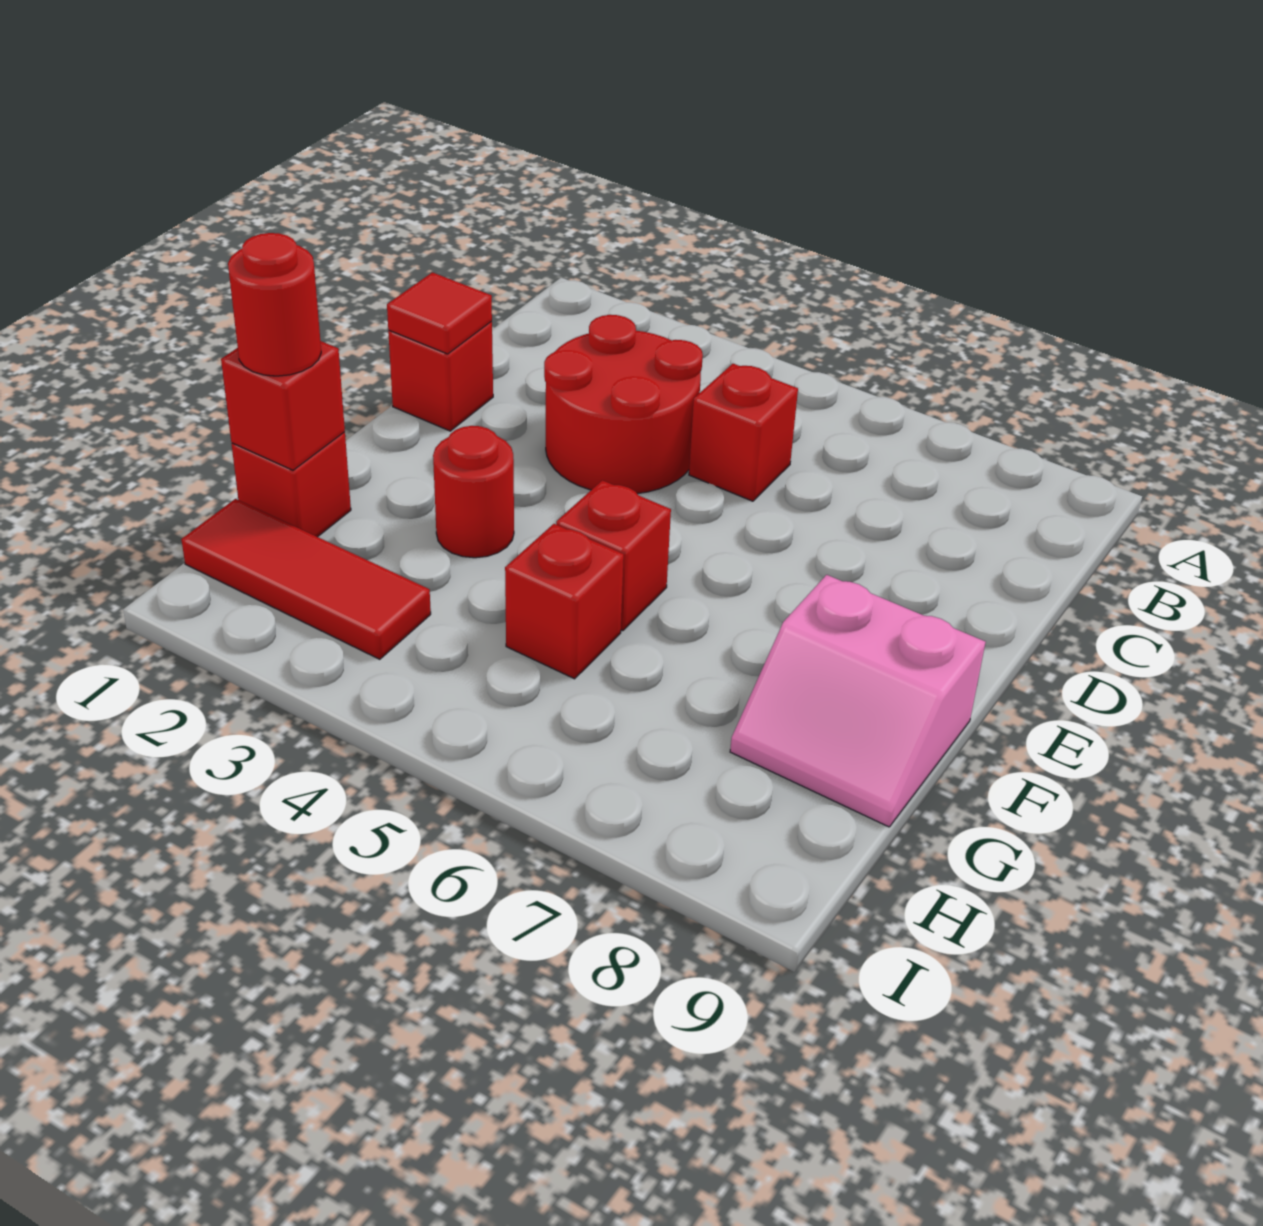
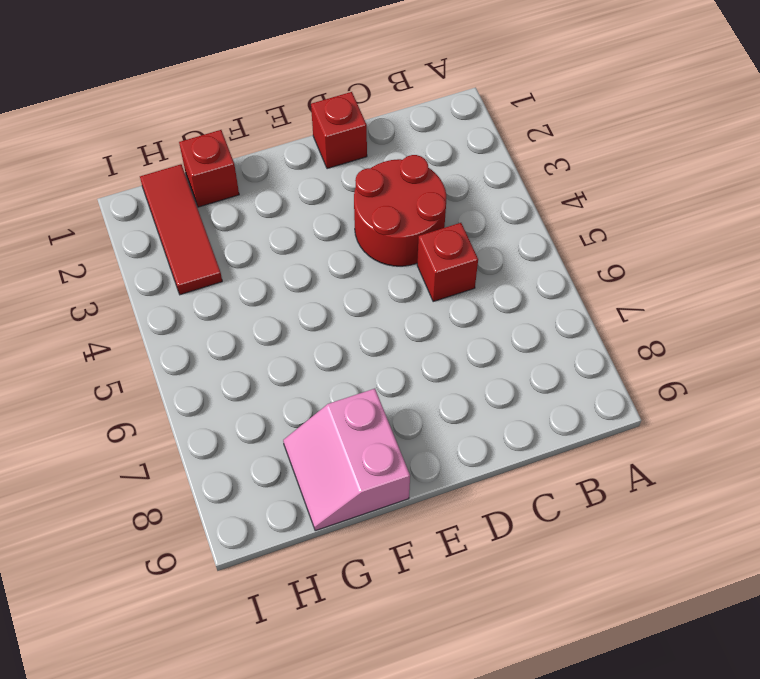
none -> red round brick F3 level 1
none -> red brick F5 level 1
none -> red brick G5 level 1

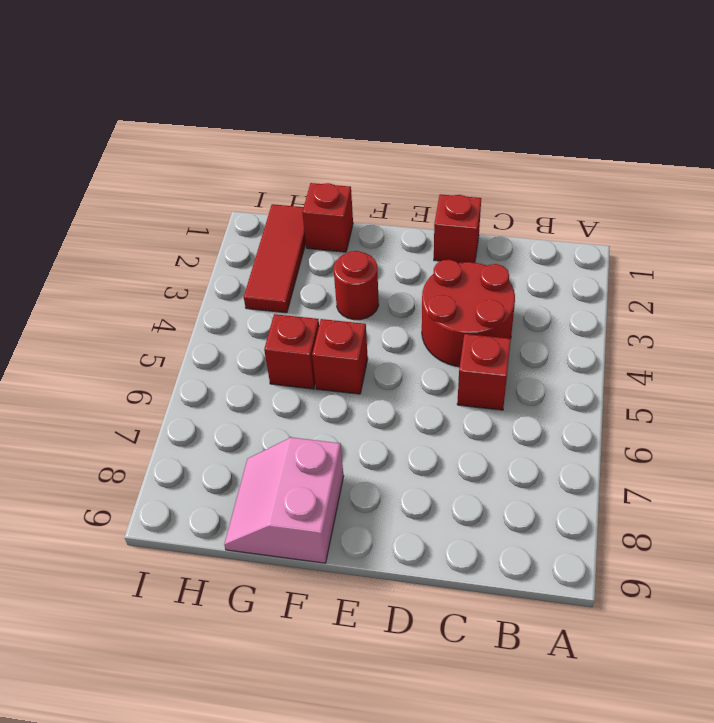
none -> red tile D1 level 2
none -> red brick G1 level 2
none -> red round brick G1 level 3

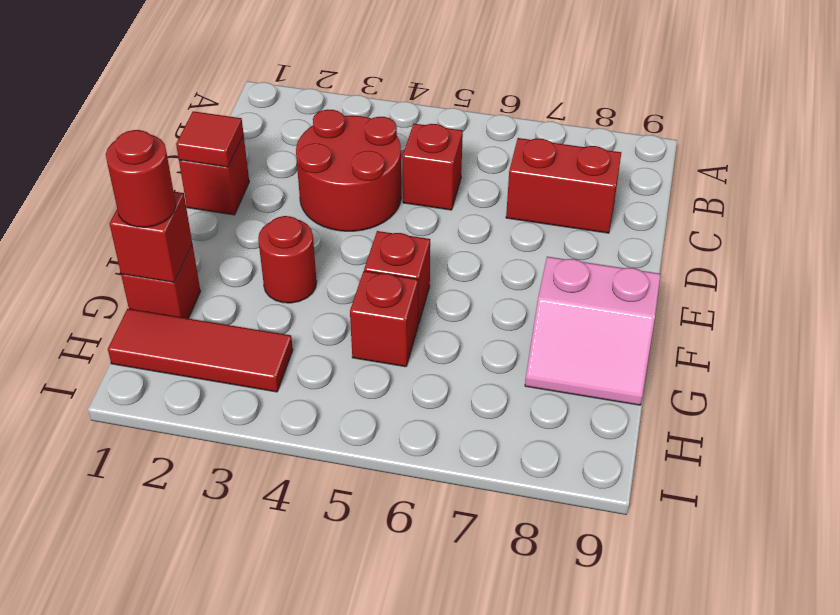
red brick C7:C8 level 1 -> none

